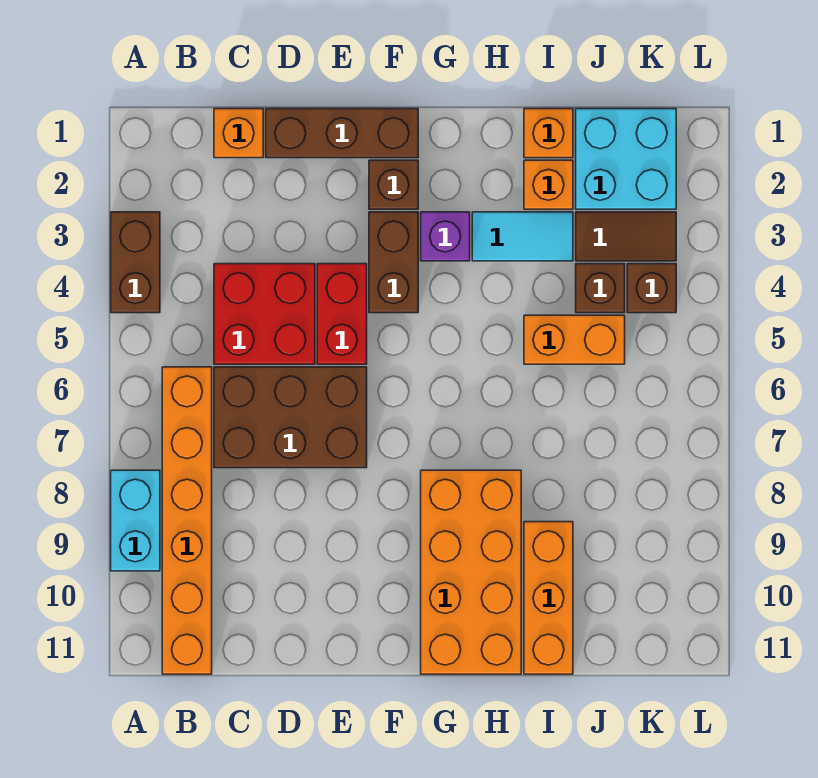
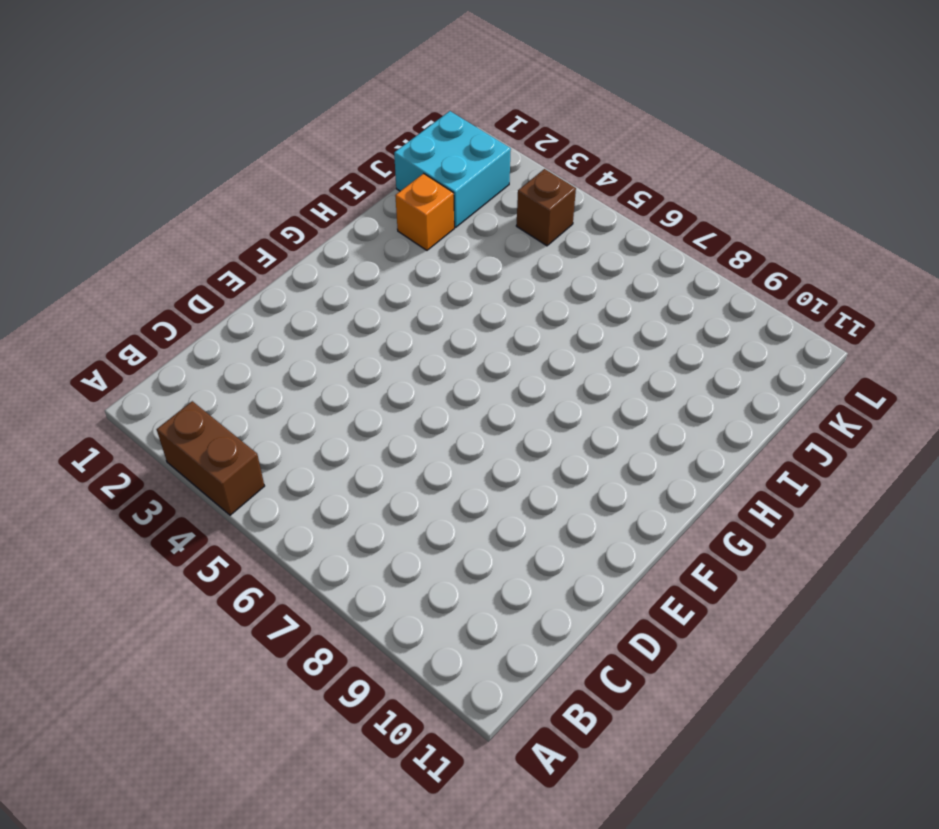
none -> cyan brick A8:A9 level 1
none -> orange brick B6:B11 level 1
none -> orange brick C1 level 1

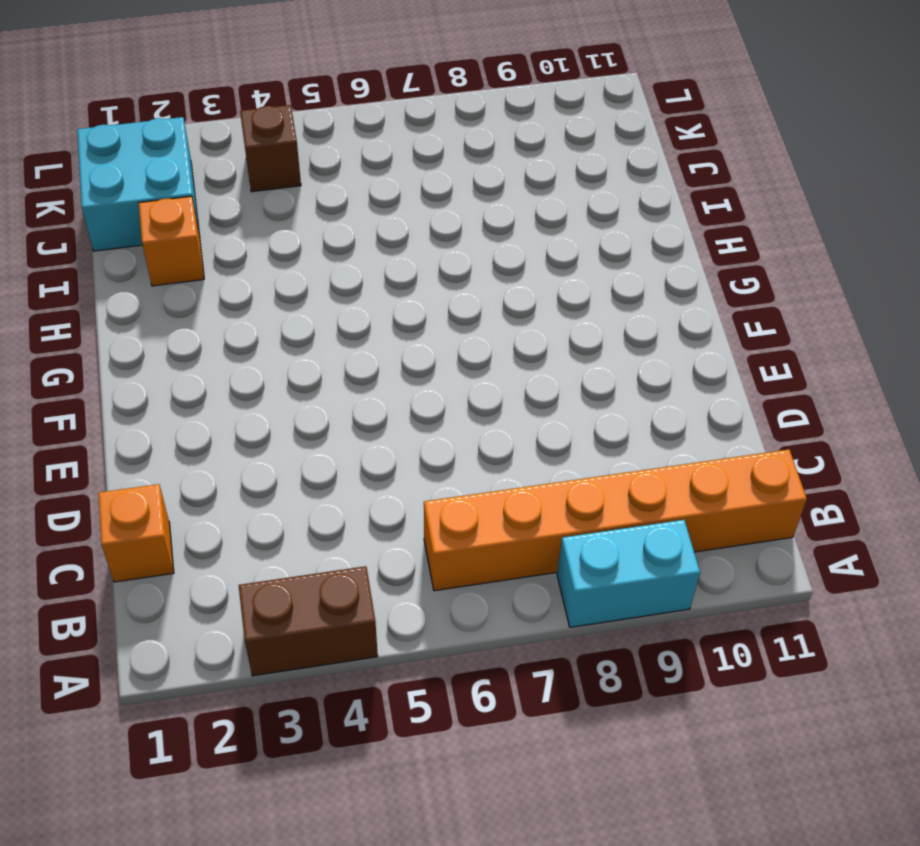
none -> red brick C4:D5 level 1
none -> brown brick C6:E7 level 1
none -> brown brick D1:F1 level 1

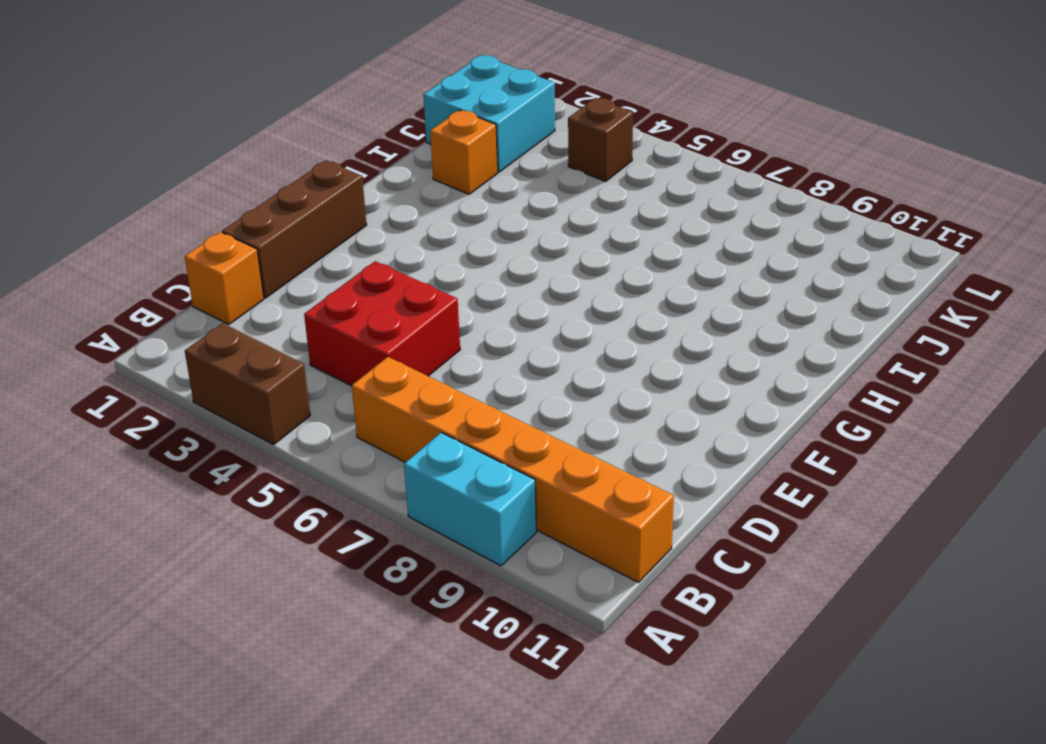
none -> brown brick C6:E7 level 1
none -> red brick E4:E5 level 1
none -> brown brick F2 level 1

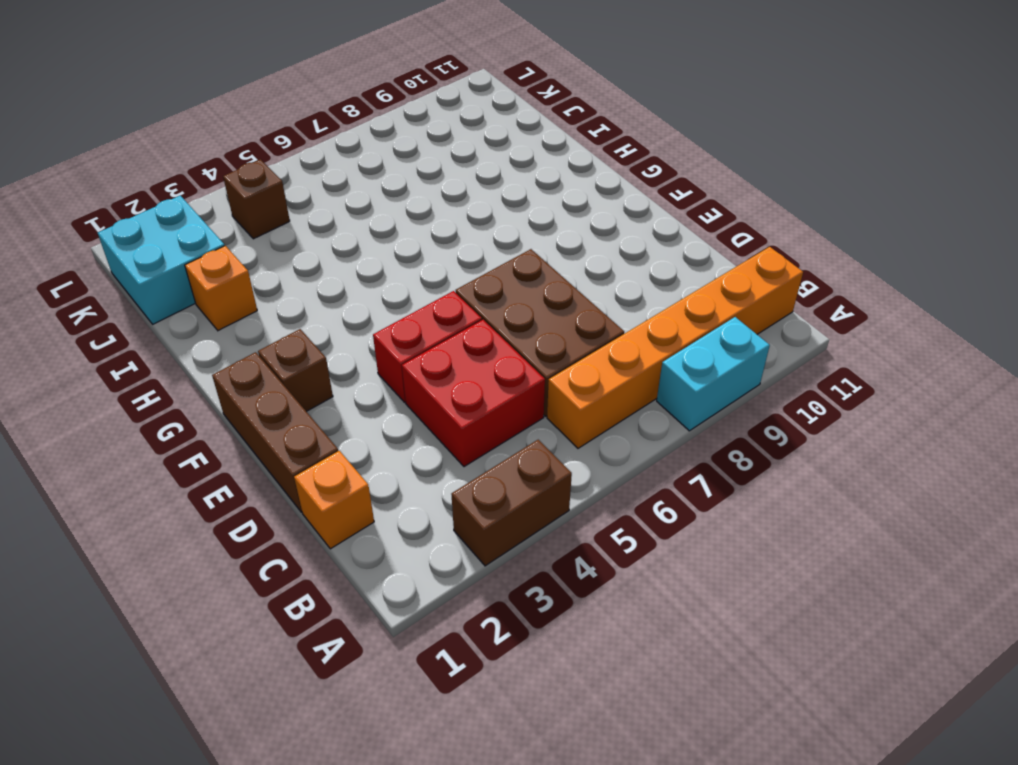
none -> brown brick F3:F4 level 1
none -> purple brick G3 level 1
none -> orange brick G8:H11 level 1

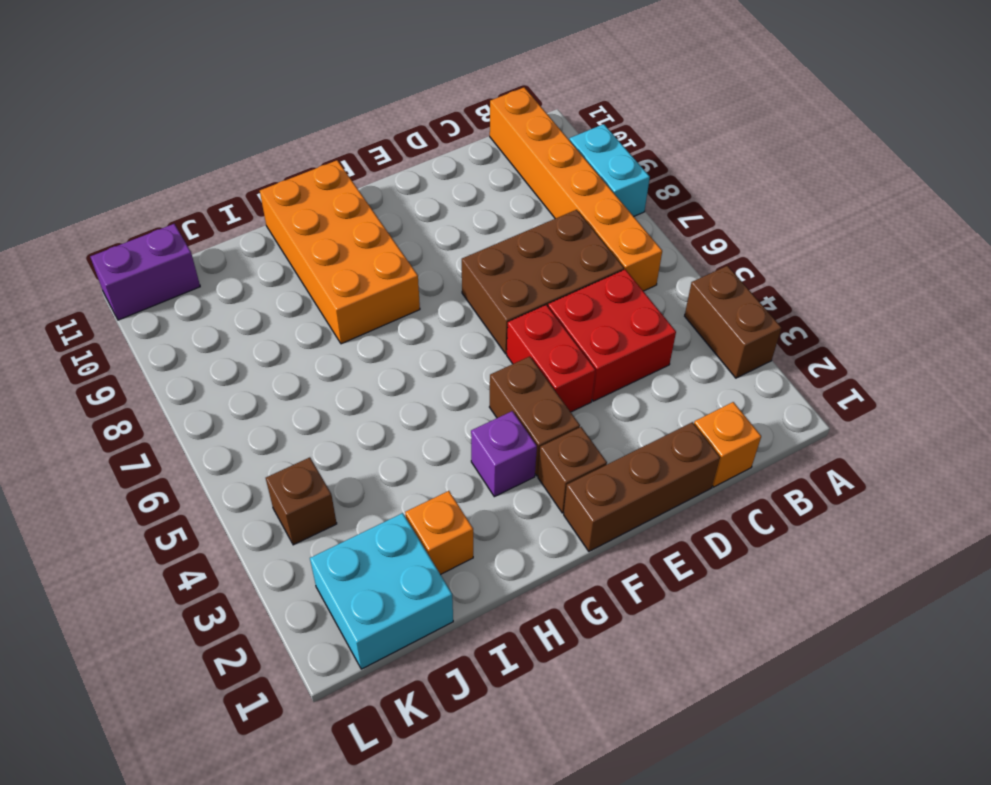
purple brick K11:L11 level 1 -> none
none -> cyan tile H3:I3 level 1
none -> orange brick I1 level 1
none -> orange brick I5:J5 level 1

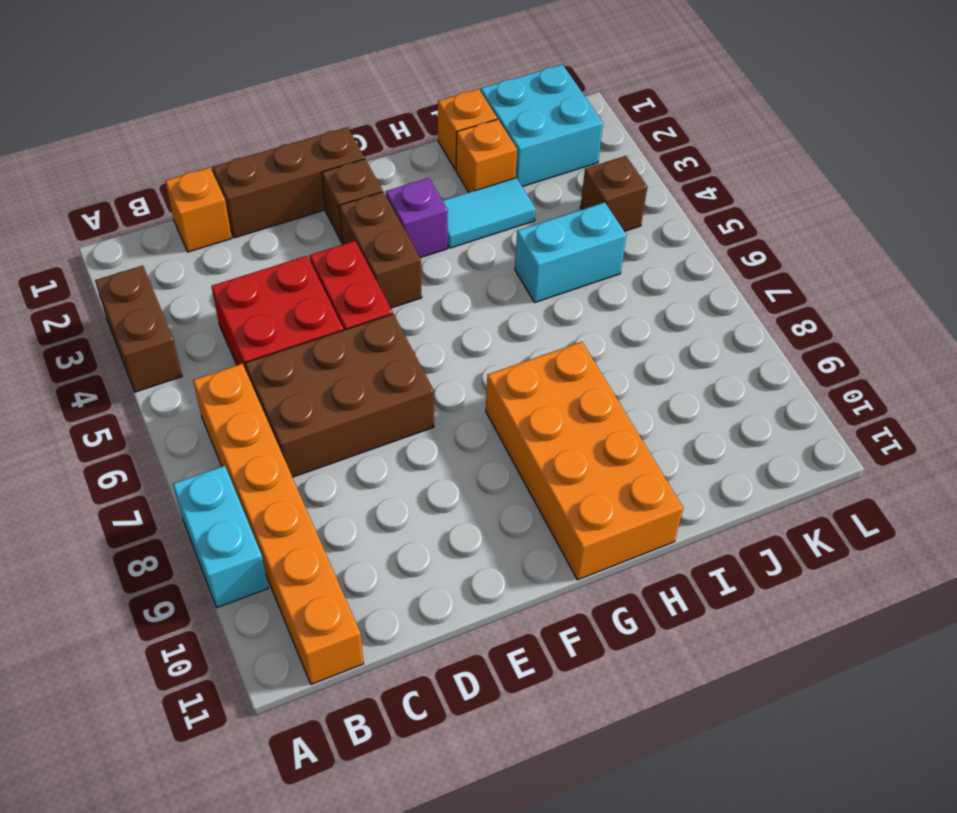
cyan brick I5:J5 level 1 -> orange brick I5:J5 level 1
none -> orange brick I9:I11 level 1
none -> brown tile J3:K3 level 1
none -> brown brick J4 level 1

